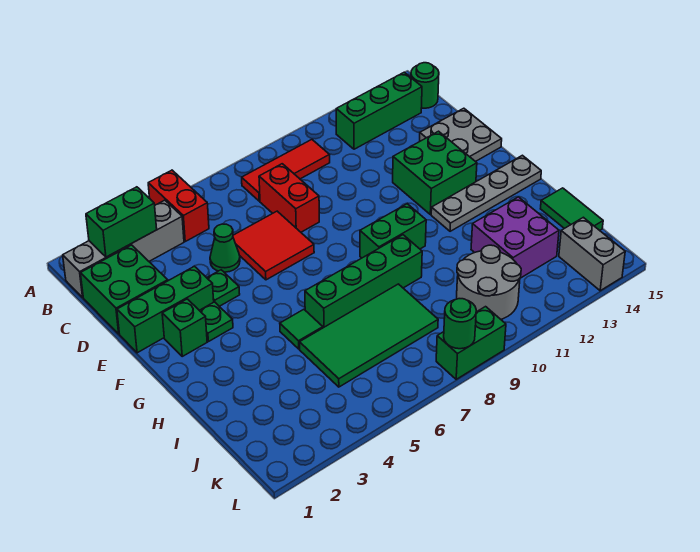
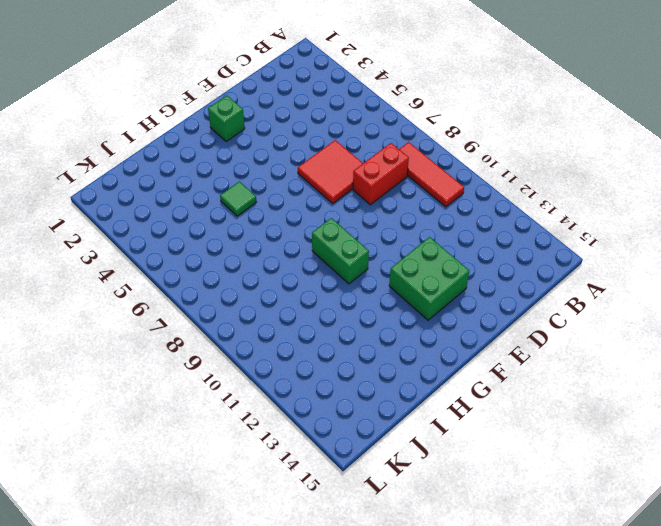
none -> red brick A5:B5 level 1
none -> grey brick B1:B4 level 1
none -> green brick B12:B14 level 1

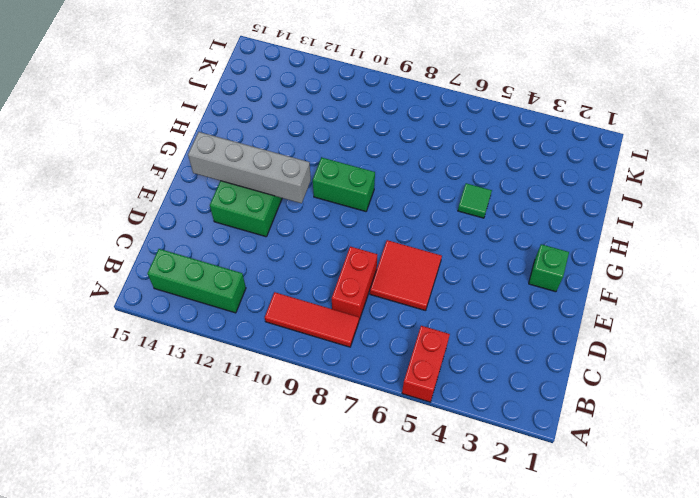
grey brick F11:F14 level 2 -> grey brick B1:B4 level 1
none -> green round brick B15 level 1
none -> green brick C1:D2 level 1
none -> green cone D5 level 1

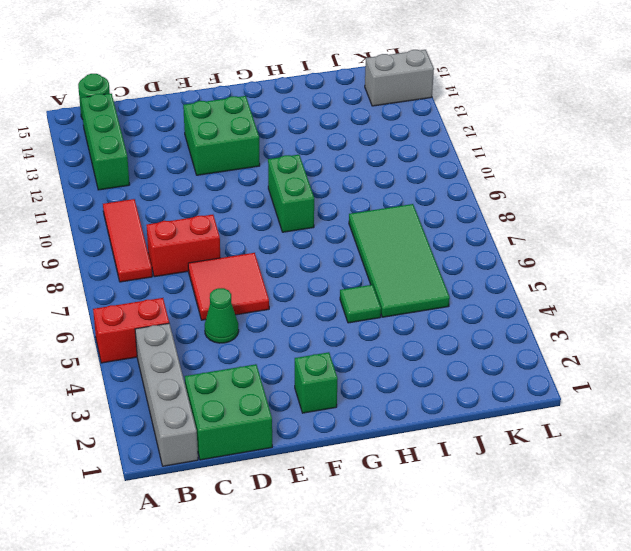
none -> grey plate D14:E15 level 1
none -> green brick E1:E3 level 1
none -> green plate E4 level 1

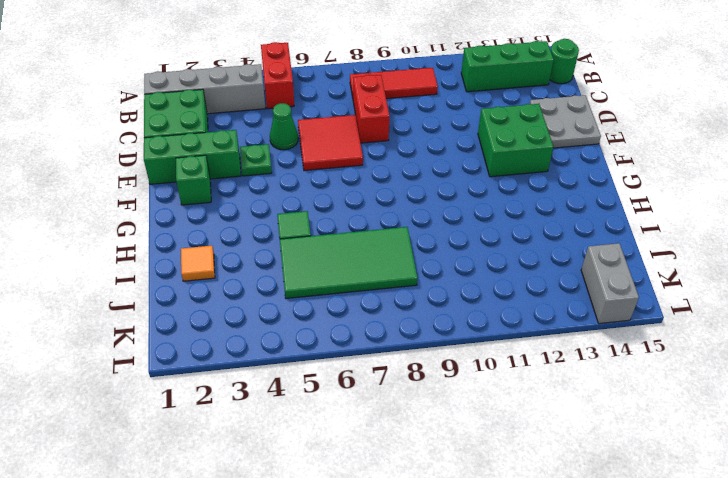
orange tile I2 level 1 -> none
none -> green plate F3 level 1
none -> green brick G9:G10 level 1
none -> grey plate G12:G15 level 1

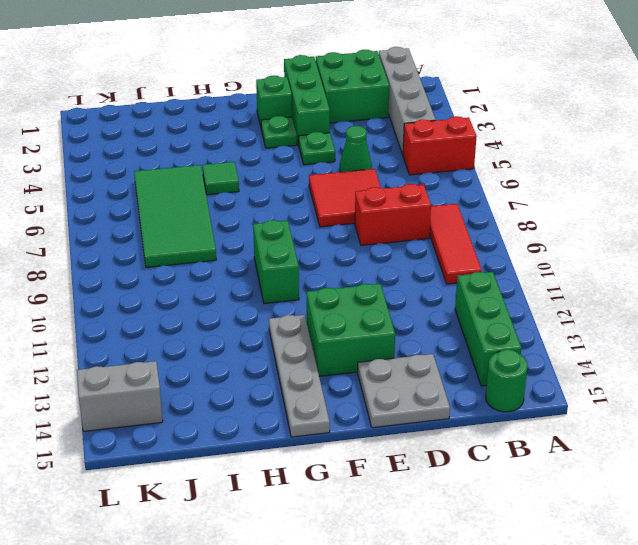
none -> green brick H6:H9 level 1
none -> purple brick I12:J13 level 1
none -> green tile I15:J15 level 1

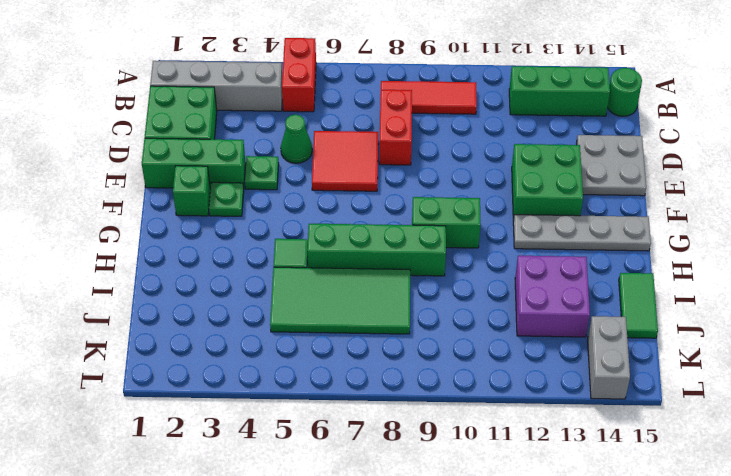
none -> grey round brick J10:K11 level 1
none -> green brick L8:L9 level 1
none -> green brick B2:B3 level 2

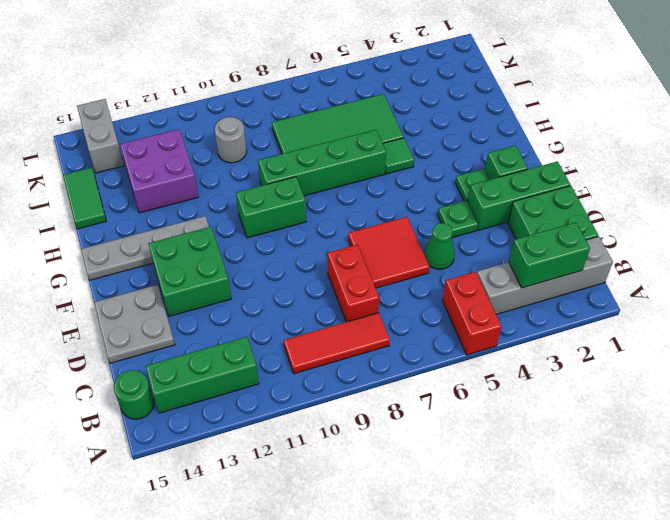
grey round brick J10 level 1 -> grey round brick J10:K11 level 1
none -> green brick L8:L9 level 1
none -> green round brick L8 level 2

